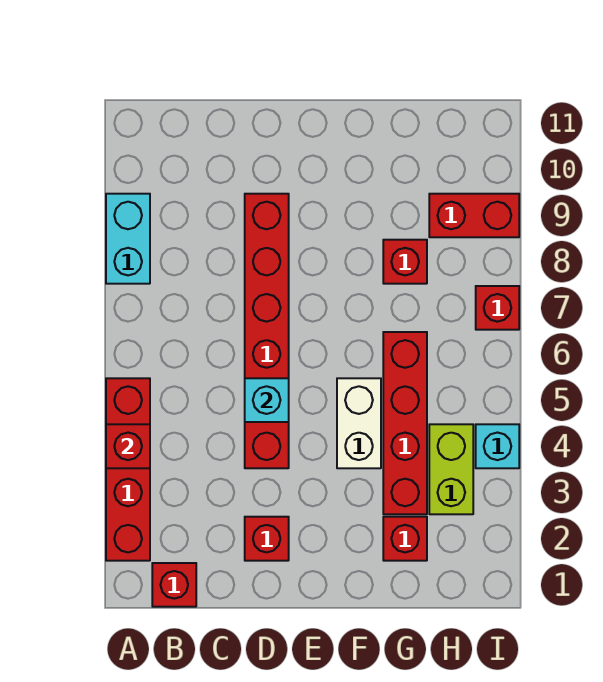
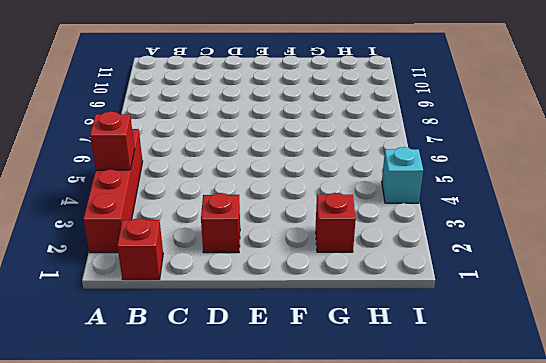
none -> cyan brick A8:A9 level 1
none -> red brick D4:D9 level 1
none -> white brick F4:F5 level 1

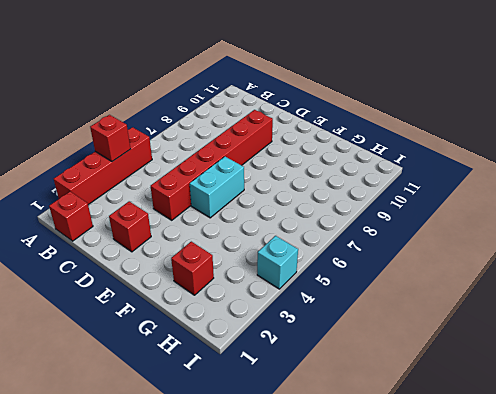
cyan brick E5:E6 level 1 -> cyan brick A8:A9 level 1
none -> white brick F4:F5 level 1
none -> red brick G3:G6 level 1
none -> red brick G8 level 1

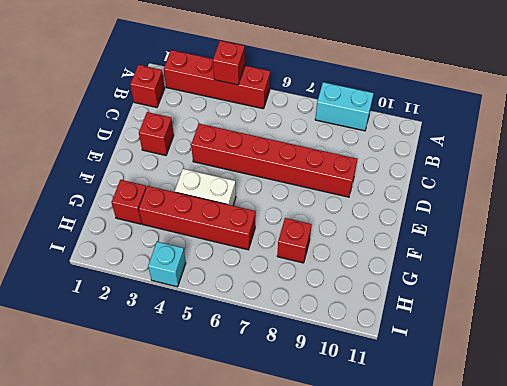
none -> lime brick H3:H4 level 1
none -> red brick H9:I9 level 1
none -> red brick I7 level 1

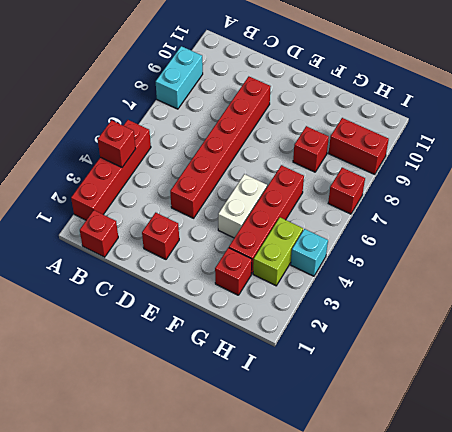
none -> cyan brick D5 level 2

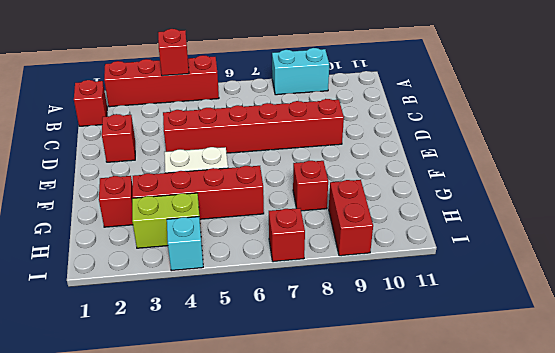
none -> cyan brick D5 level 2

